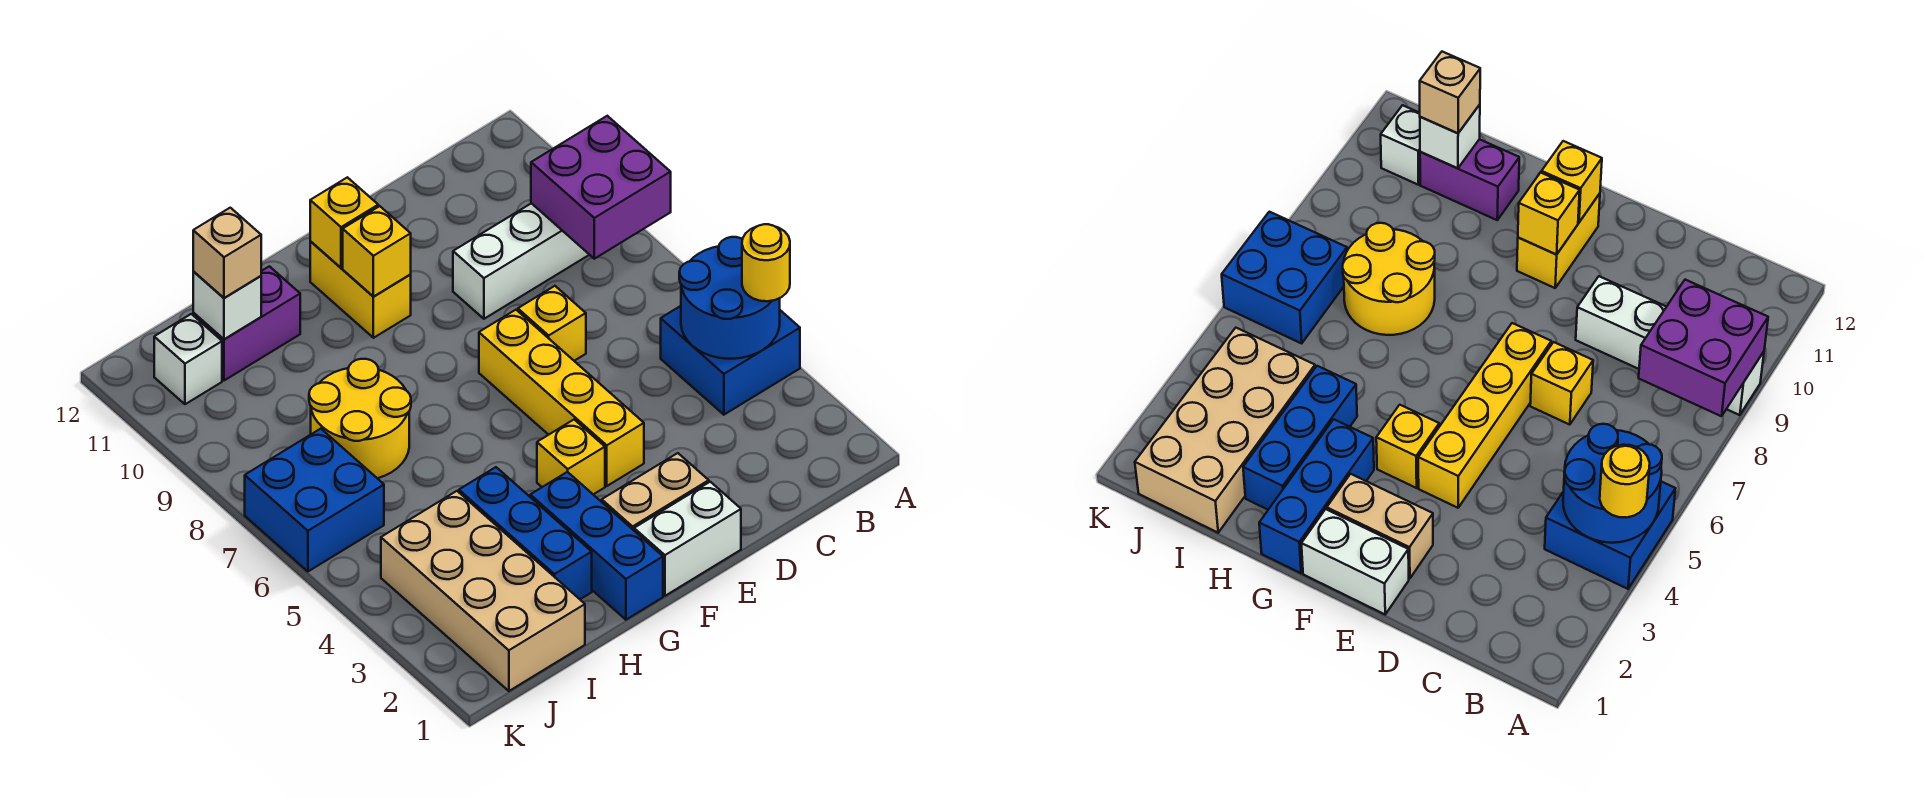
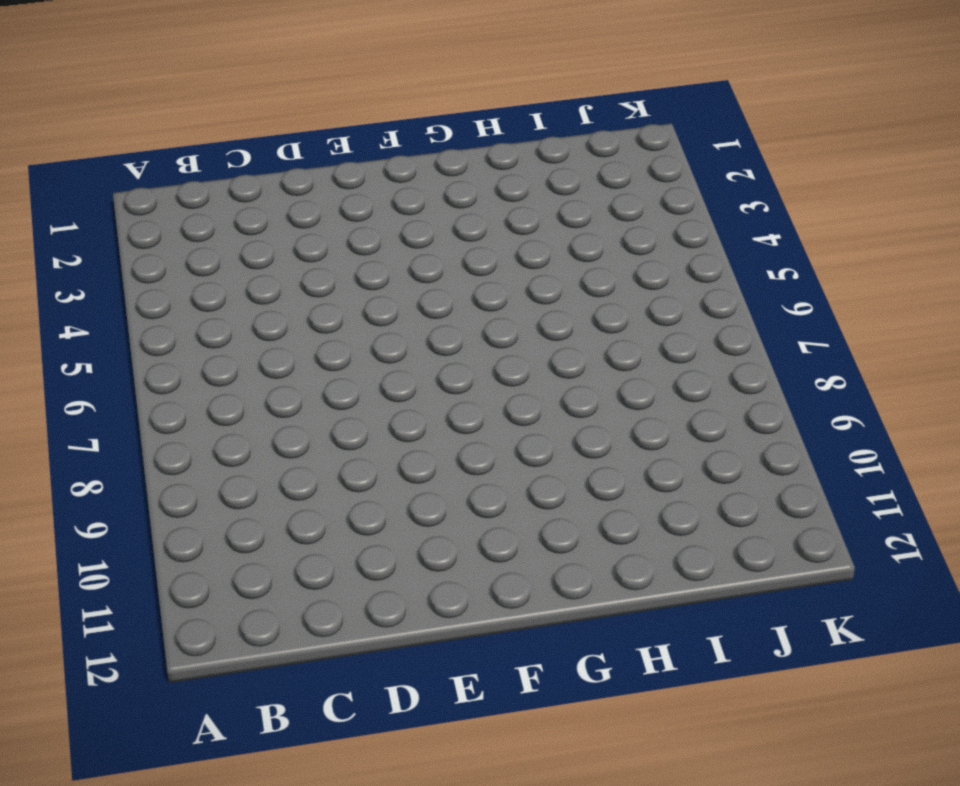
none -> blue brick A4:B5 level 1
none -> white brick A9:D9 level 1
none -> yellow brick D7 level 1

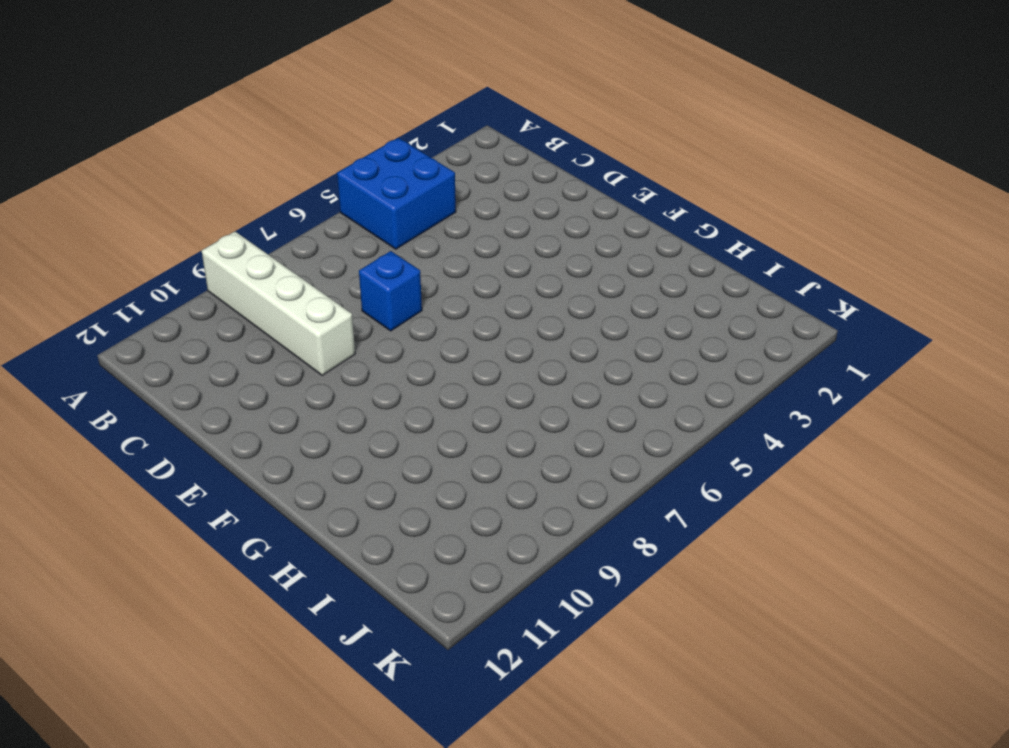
blue brick D7 level 1 -> yellow brick D7 level 1
none -> white brick E1:F1 level 1
none -> tan brick E2:F2 level 1
none -> yellow brick E4:E7 level 1

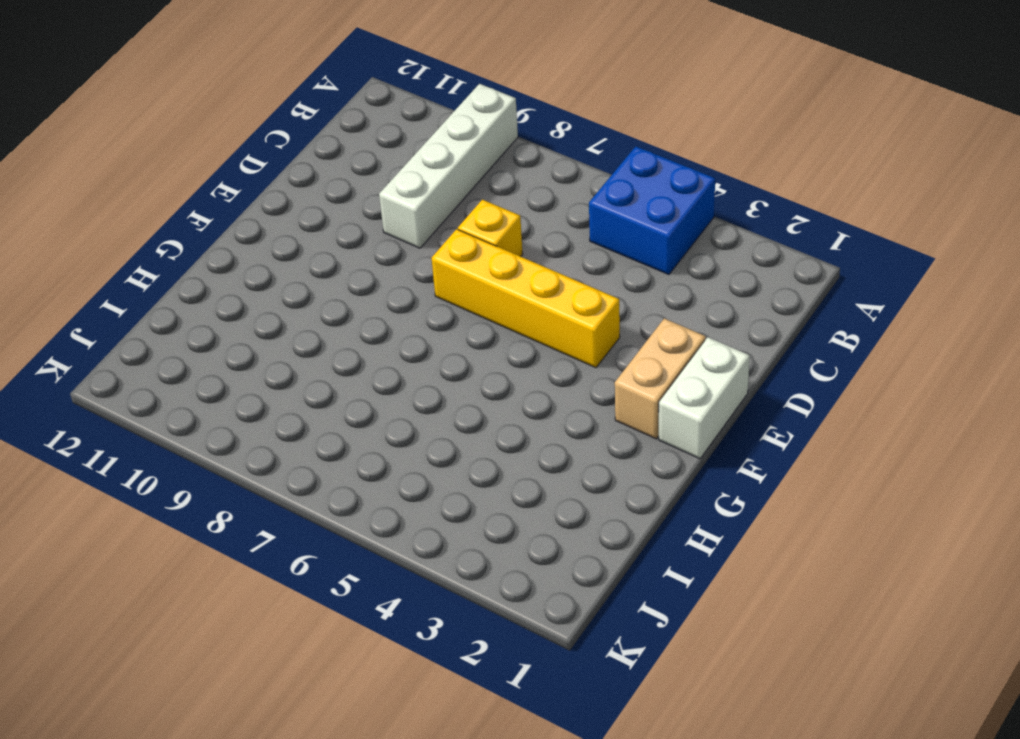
none -> yellow brick F4 level 1
none -> yellow brick F10:F11 level 1
none -> blue brick G1:G3 level 1

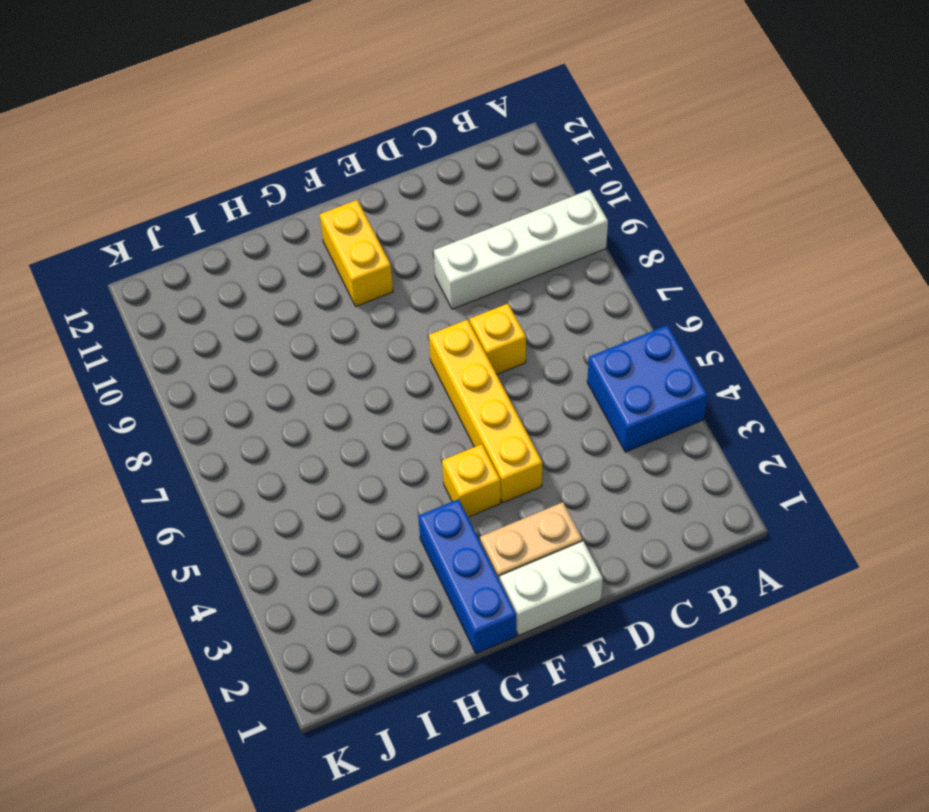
none -> blue brick H2:H4 level 1
none -> yellow round brick H7:I8 level 1
none -> purple brick H11:I11 level 1

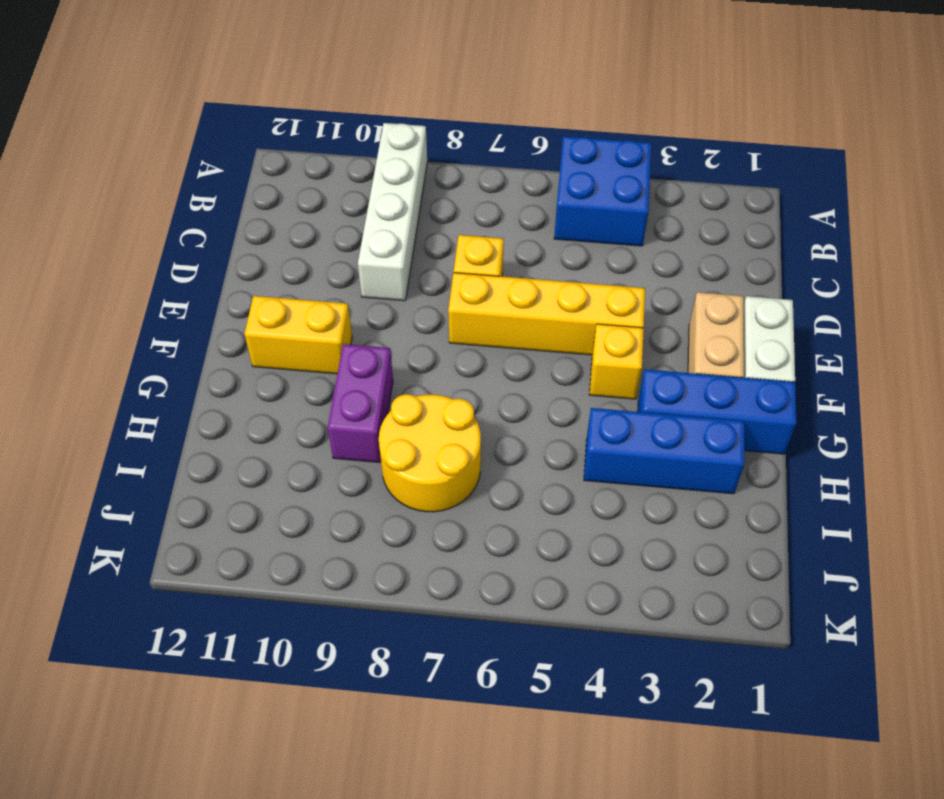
purple brick G9:H9 level 1 -> purple brick H11:I11 level 1
none -> tan brick I1:J4 level 1
none -> blue brick J6:K7 level 1
none -> white brick J11 level 1

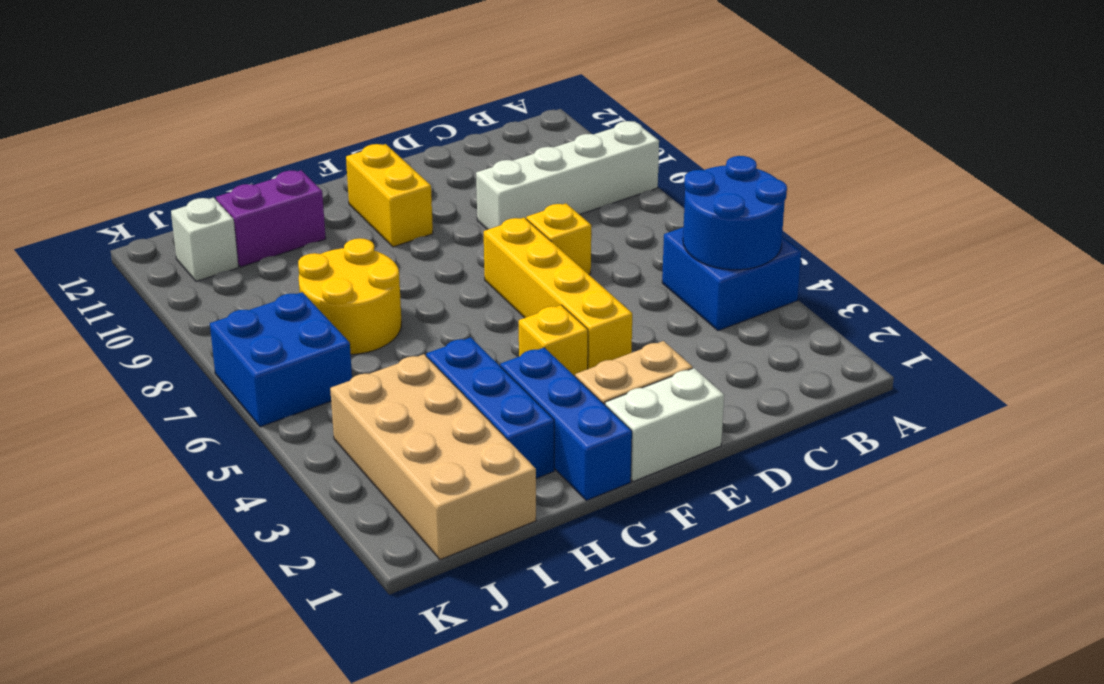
none -> purple brick A8:B9 level 2
none -> yellow brick F10 level 2
none -> yellow brick F11 level 2

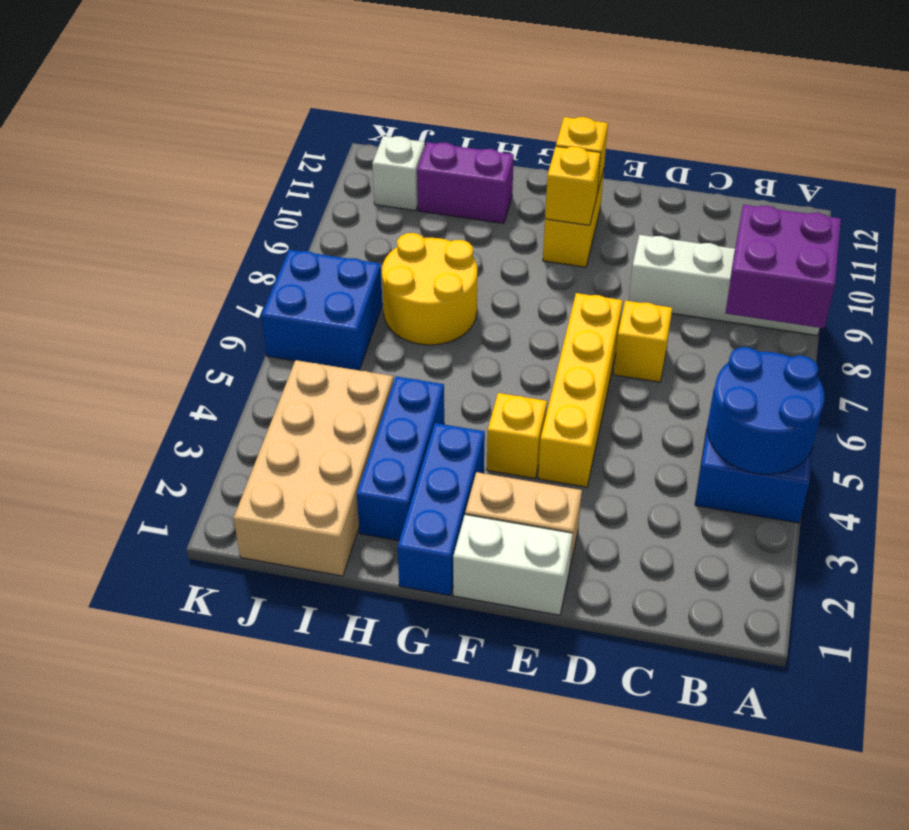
none -> white brick I11 level 2
none -> yellow round brick A4 level 3
none -> tan brick I11 level 3

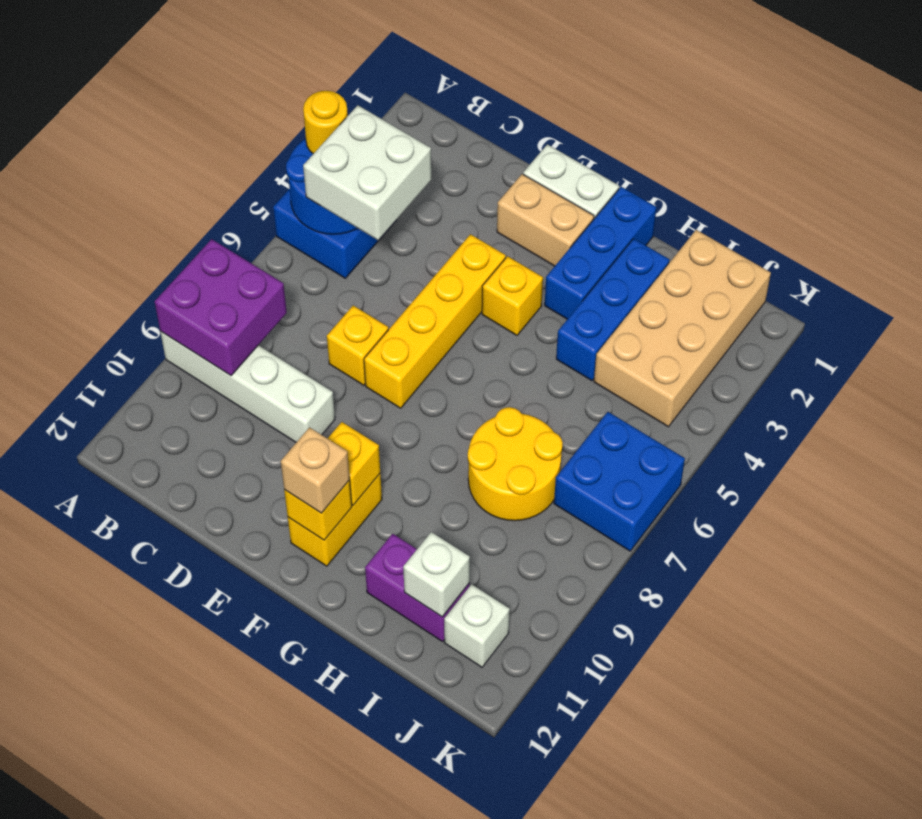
white brick B4:C5 level 3 -> none
tan brick F11 level 3 -> tan brick I11 level 3

